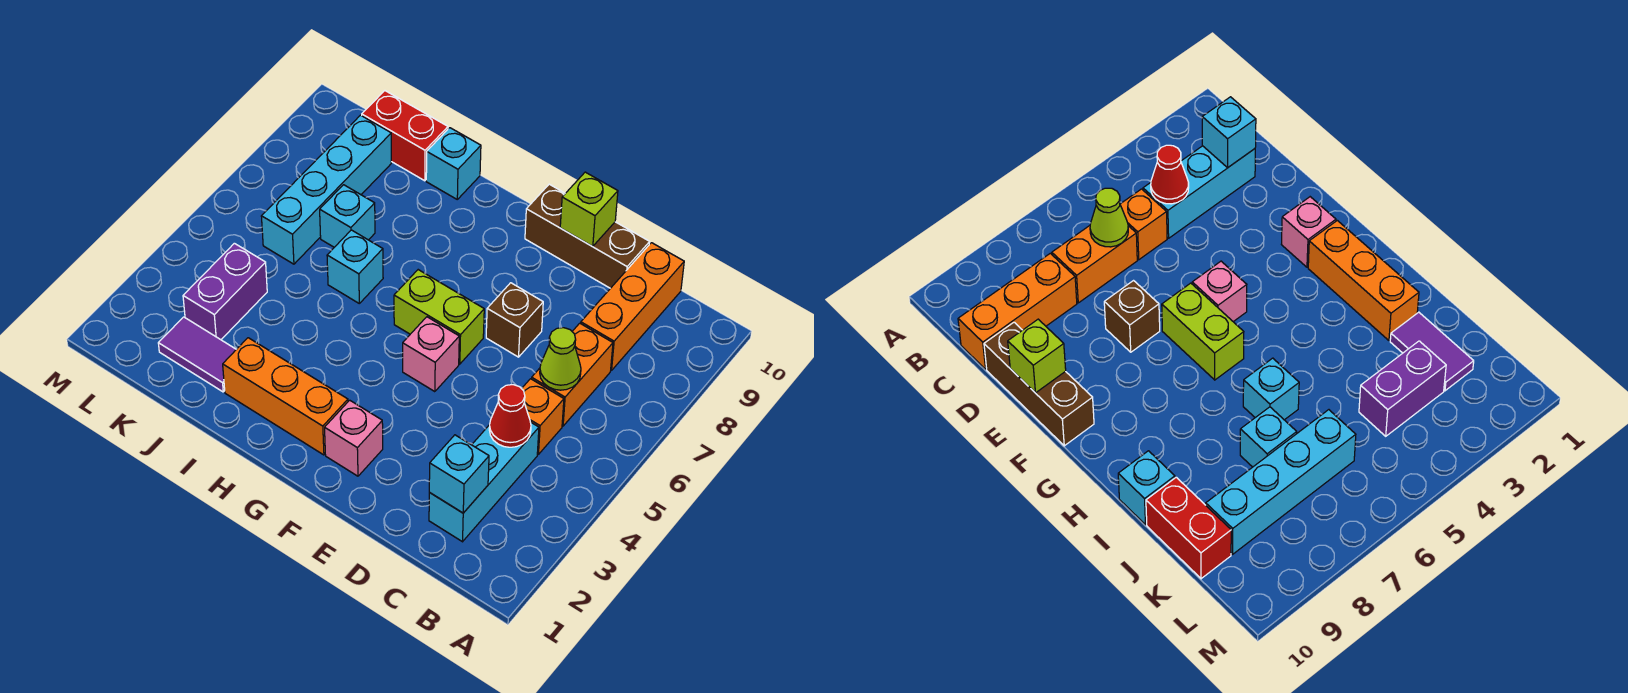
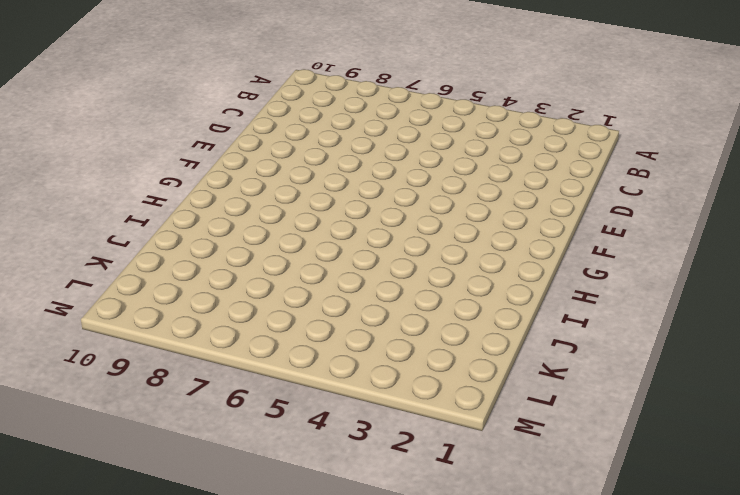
none -> cyan brick C2:C4 level 1
none -> orange brick C5 level 1
none -> orange brick C6:C7 level 1

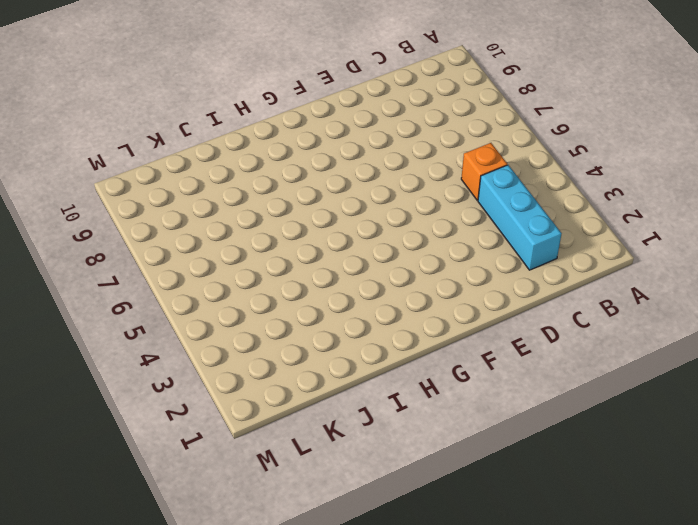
none -> orange brick C6:C7 level 1
none -> orange brick C8:C10 level 1
none -> brown brick D10:F10 level 1

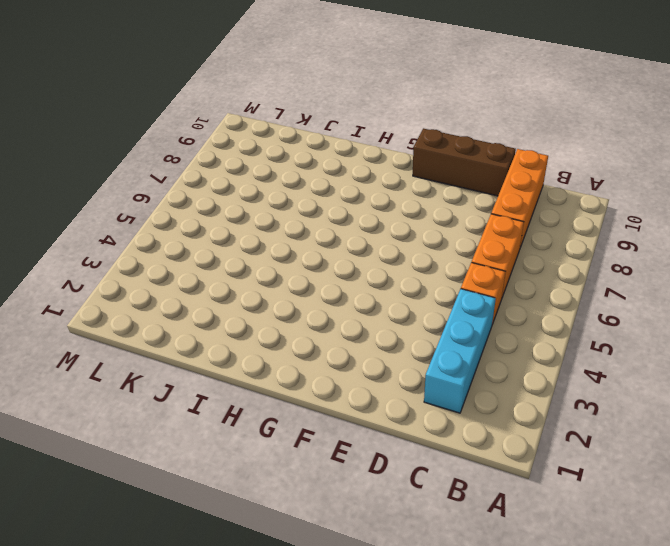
none -> brown brick E7 level 1
none -> pink brick F2 level 1
none -> pink brick F5 level 1

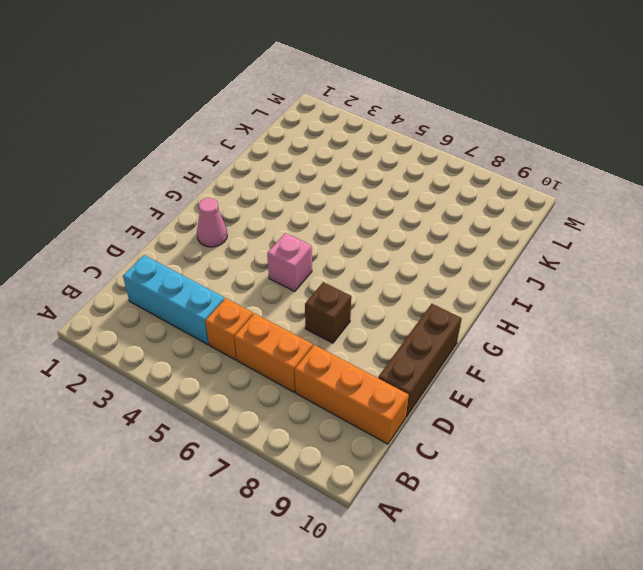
pink cone F2 level 1 -> pink brick F2 level 1
none -> lime brick F6:G6 level 1
none -> orange brick G2:I2 level 1
none -> cyan brick I6 level 1

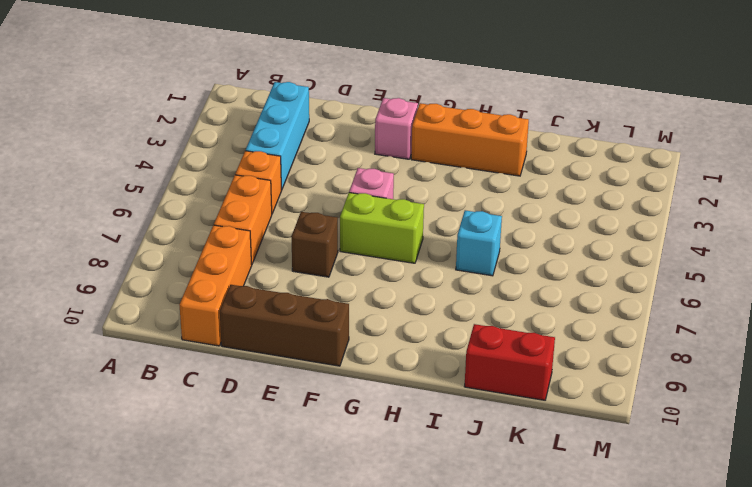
none -> cyan brick I10 level 1
none -> purple tile J2:K2 level 1
none -> cyan brick J7 level 1

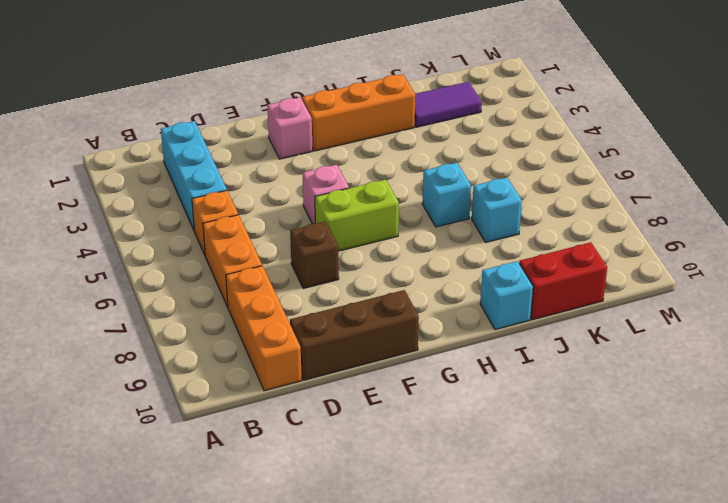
none -> purple brick K3:K4 level 1
none -> cyan brick K6:K9 level 1
none -> cyan brick C2 level 2

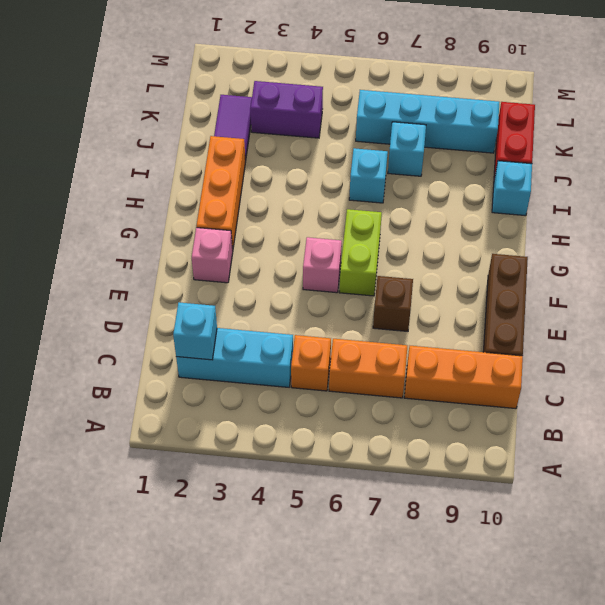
none -> red cone C4 level 2
none -> lime cone C6 level 2
none -> lime brick E10 level 2

